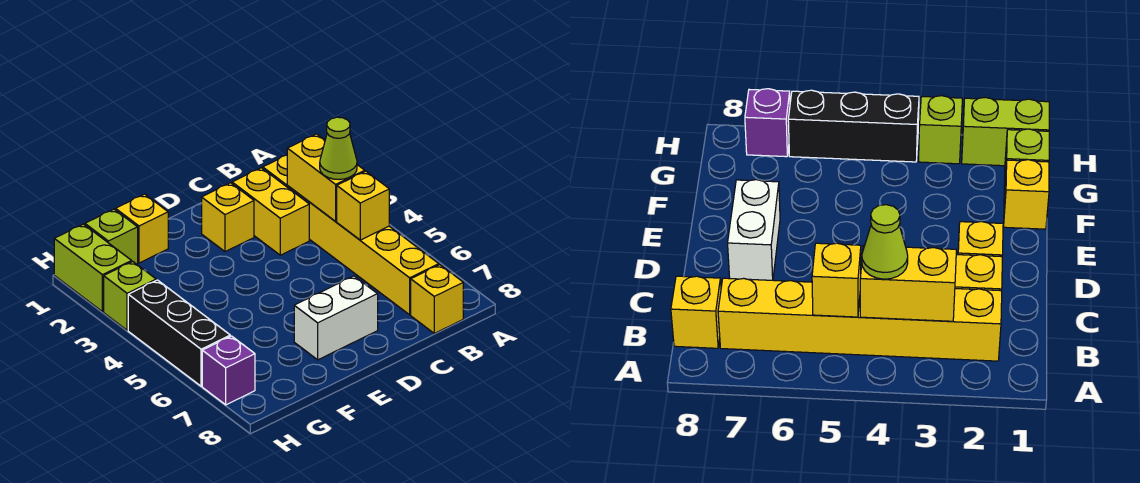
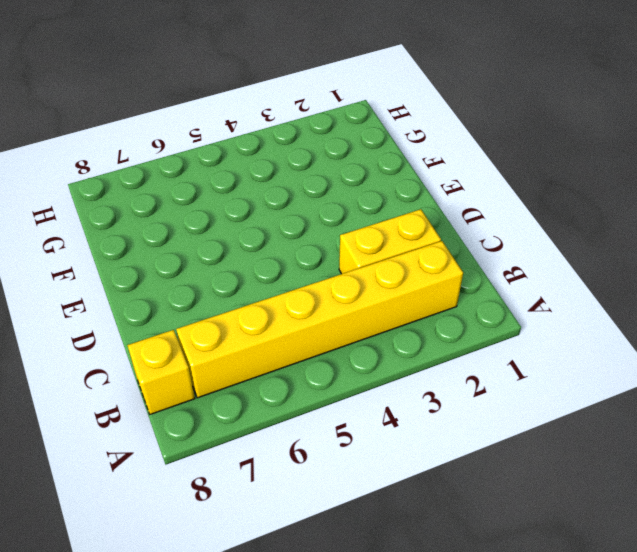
none -> yellow brick D2 level 1
none -> white brick D7:E7 level 1
none -> yellow brick F1 level 1

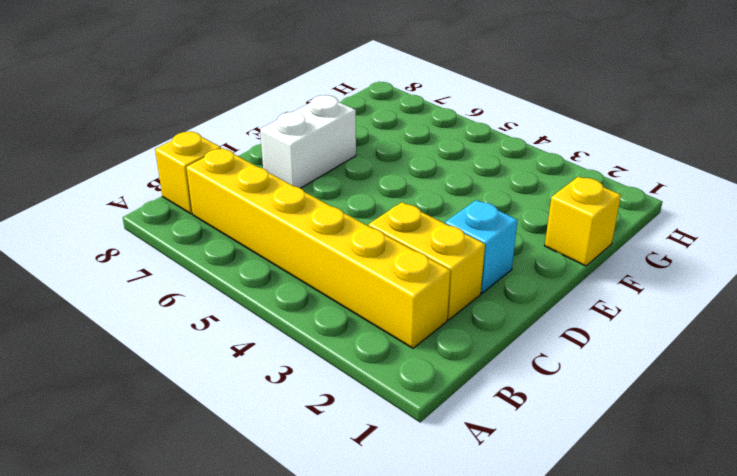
cyan brick D2 level 1 -> yellow brick D2 level 1
none -> lime brick G1 level 1
none -> lime brick H1:H2 level 1
none -> lime brick H3 level 1

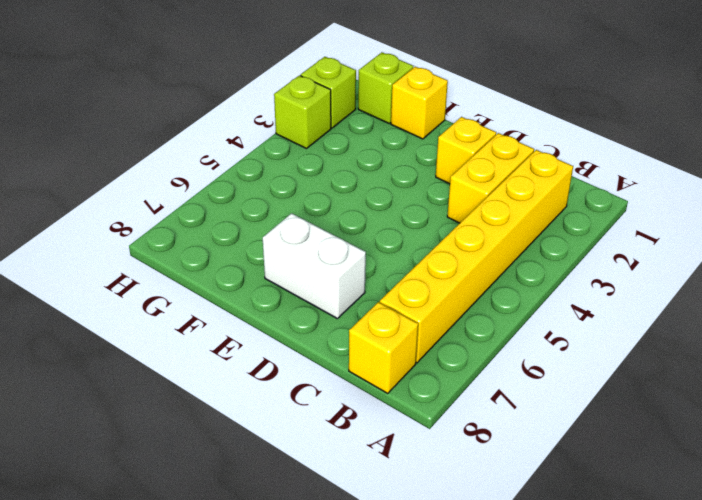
lime brick H2 level 1 -> lime brick H1:H2 level 1
none -> black brick H4:H6 level 1
none -> purple brick H7 level 1
none -> yellow brick B3:B4 level 2

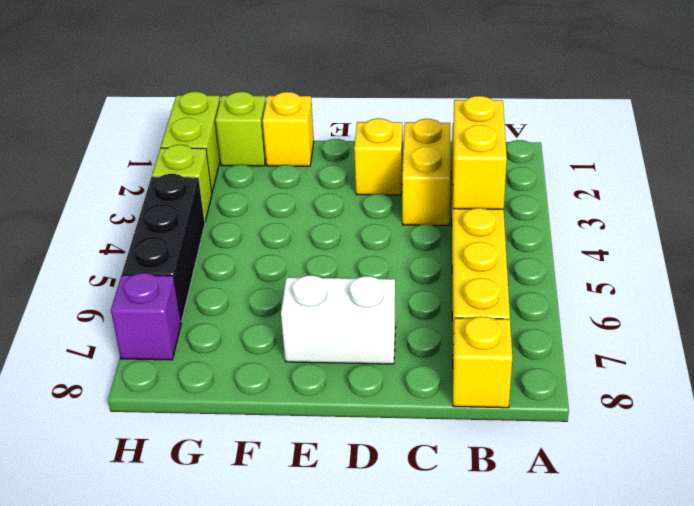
none -> yellow brick B5 level 2
none -> lime cone B4 level 3

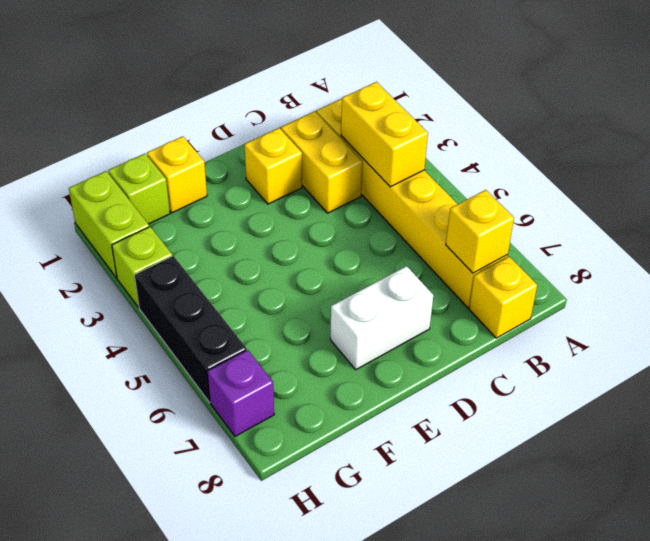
yellow brick B7 level 2 -> yellow brick B5 level 2
none -> lime cone B4 level 3

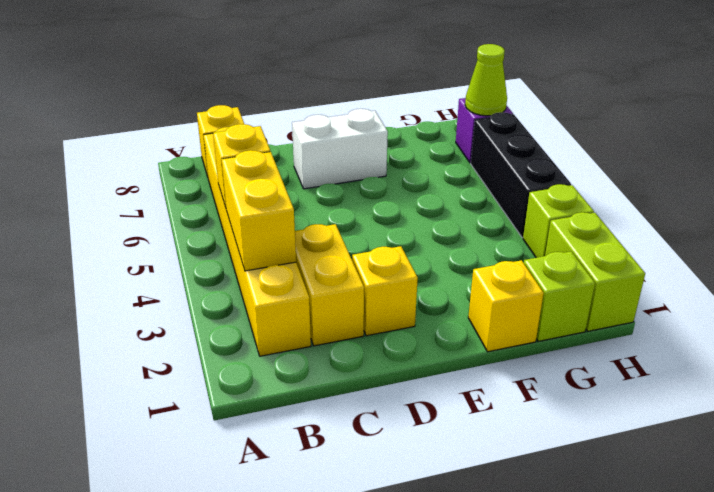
lime cone H7 level 2 -> lime cone B4 level 3

